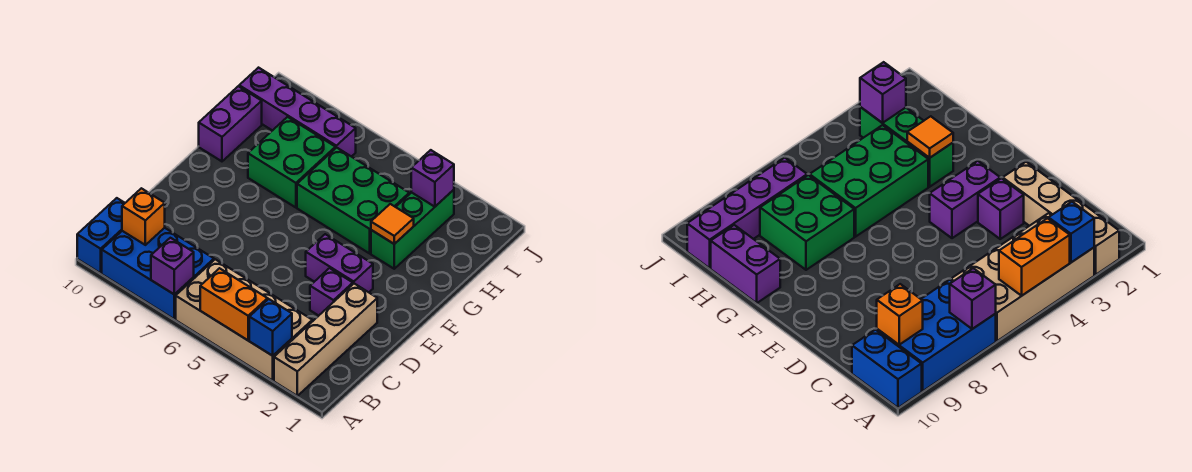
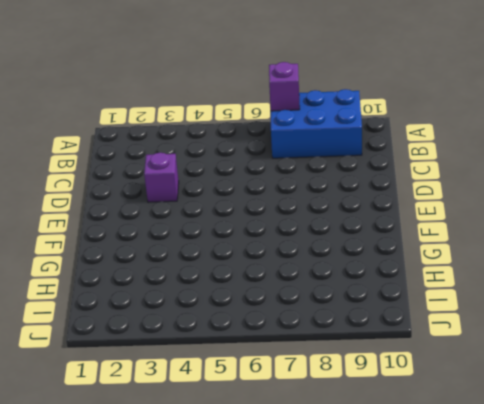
none -> tan brick A2:D2 level 1
none -> tan brick A3:B6 level 1
none -> blue brick A10:B10 level 1

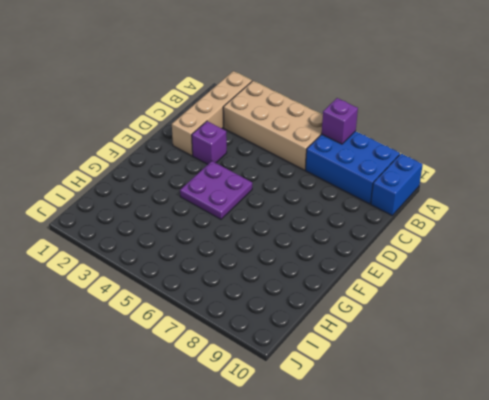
purple plate E4:F5 level 1 -> purple brick E3:E4 level 1
none -> green brick G3:I3 level 1
none -> green brick G4:H6 level 1
none -> green brick G7:H8 level 1

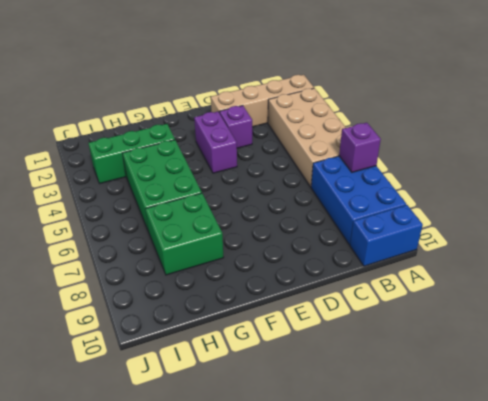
none -> purple brick G10:H10 level 1
none -> purple brick I7:I10 level 1
none -> blue brick A3 level 2

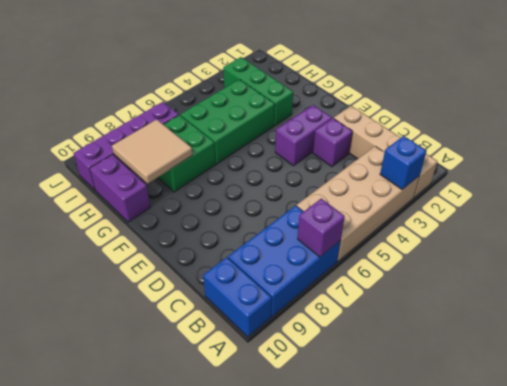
tan tile G8:H9 level 2 -> none
none -> orange brick A4:A5 level 2
none -> orange brick B9 level 2
none -> orange tile G3 level 2

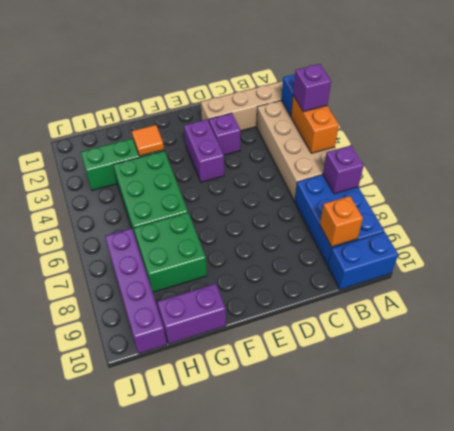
purple brick A4 level 3 -> purple brick I3 level 2

